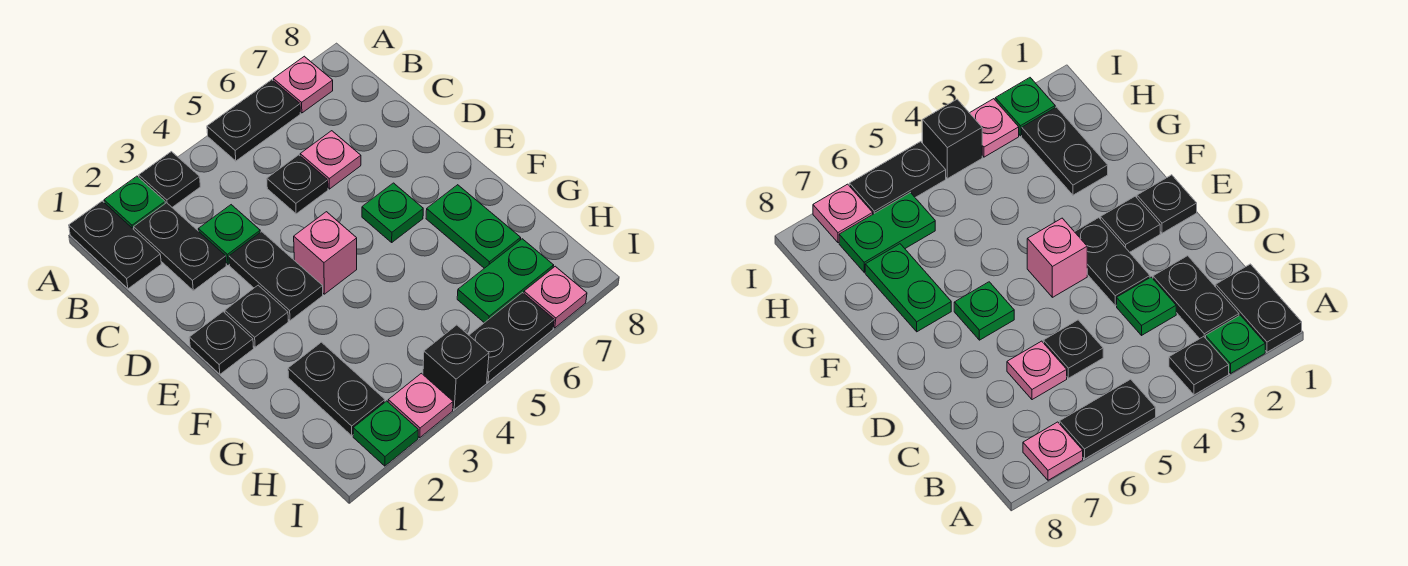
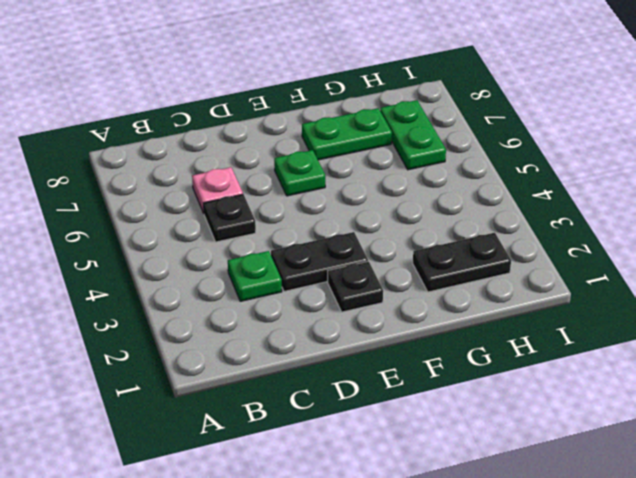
none -> black plate A1:B1 level 1
none -> green plate A2 level 1
none -> black plate A3 level 1

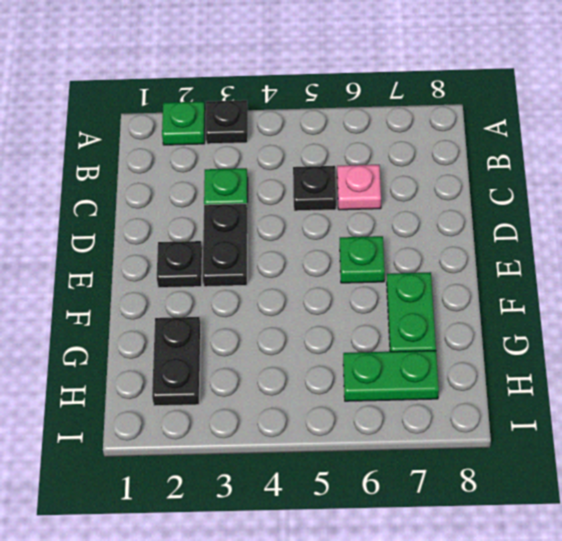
none -> black plate A1:B1 level 1
none -> black plate A5:A6 level 1
none -> pink plate A7 level 1

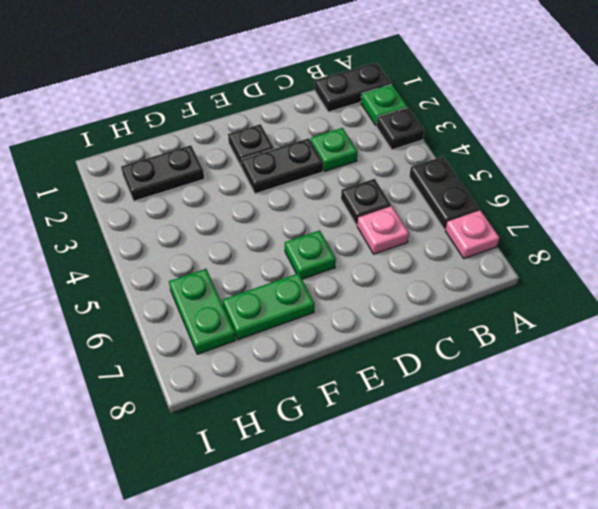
none -> black plate B2:C2 level 1
none -> black plate E1 level 1
none -> pink brick E4 level 1

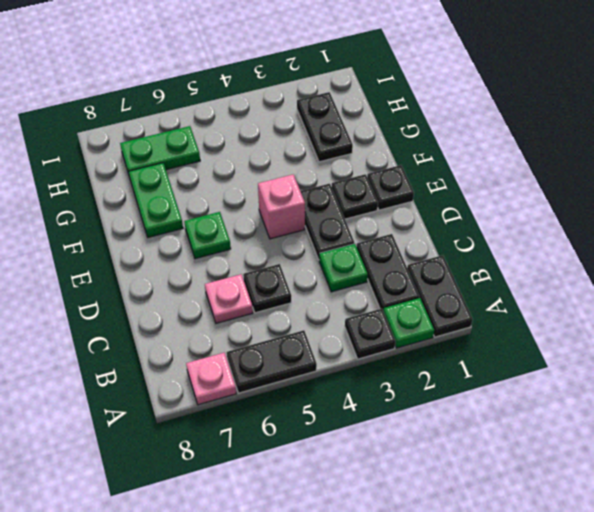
none -> green plate I2 level 1
none -> pink plate I3 level 1
none -> black brick I4 level 1

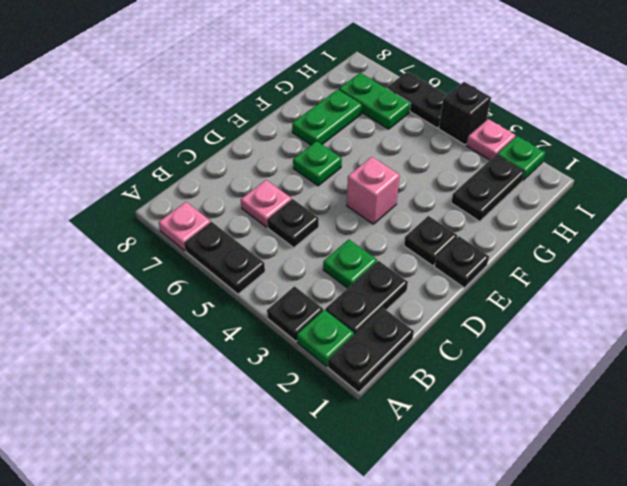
none -> black plate D3:E3 level 1
none -> pink plate I7 level 1

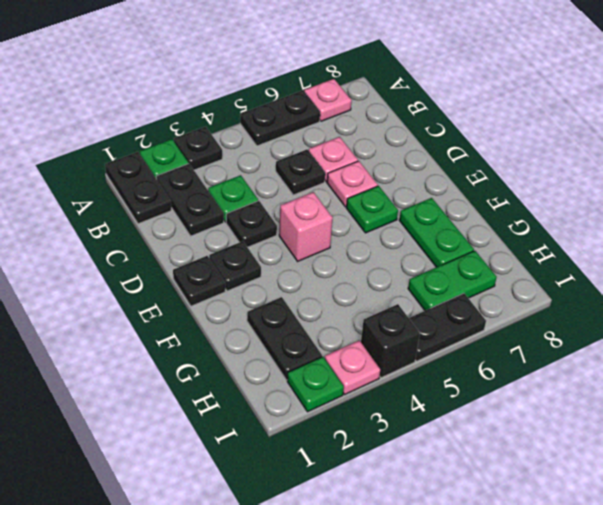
black plate D3 level 1 -> black plate D3:E3 level 1
pink plate D6 level 1 -> pink plate I7 level 1

